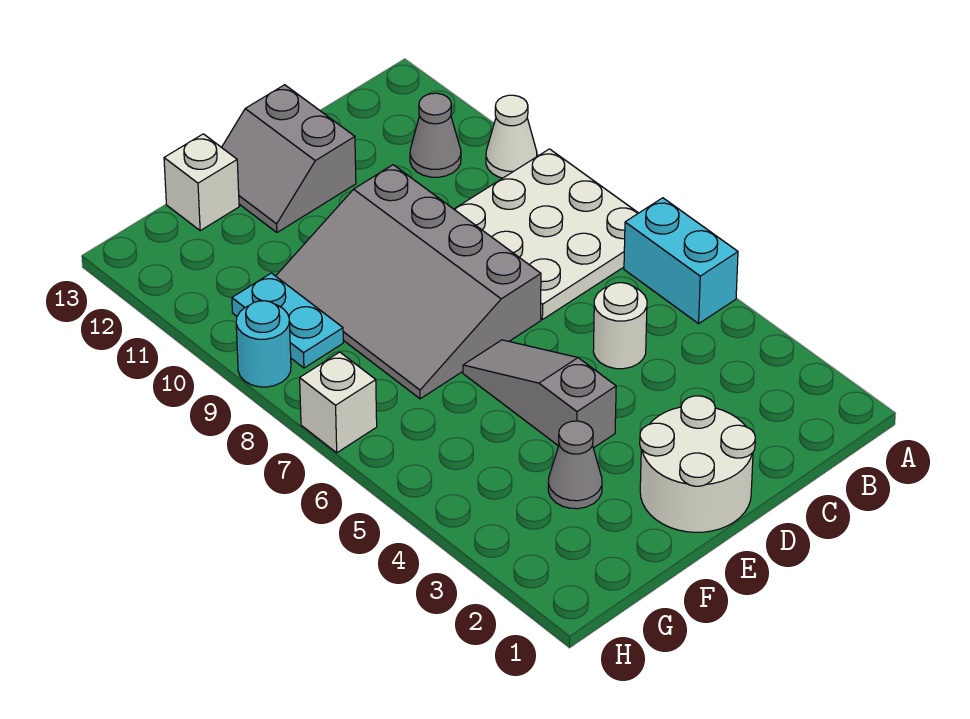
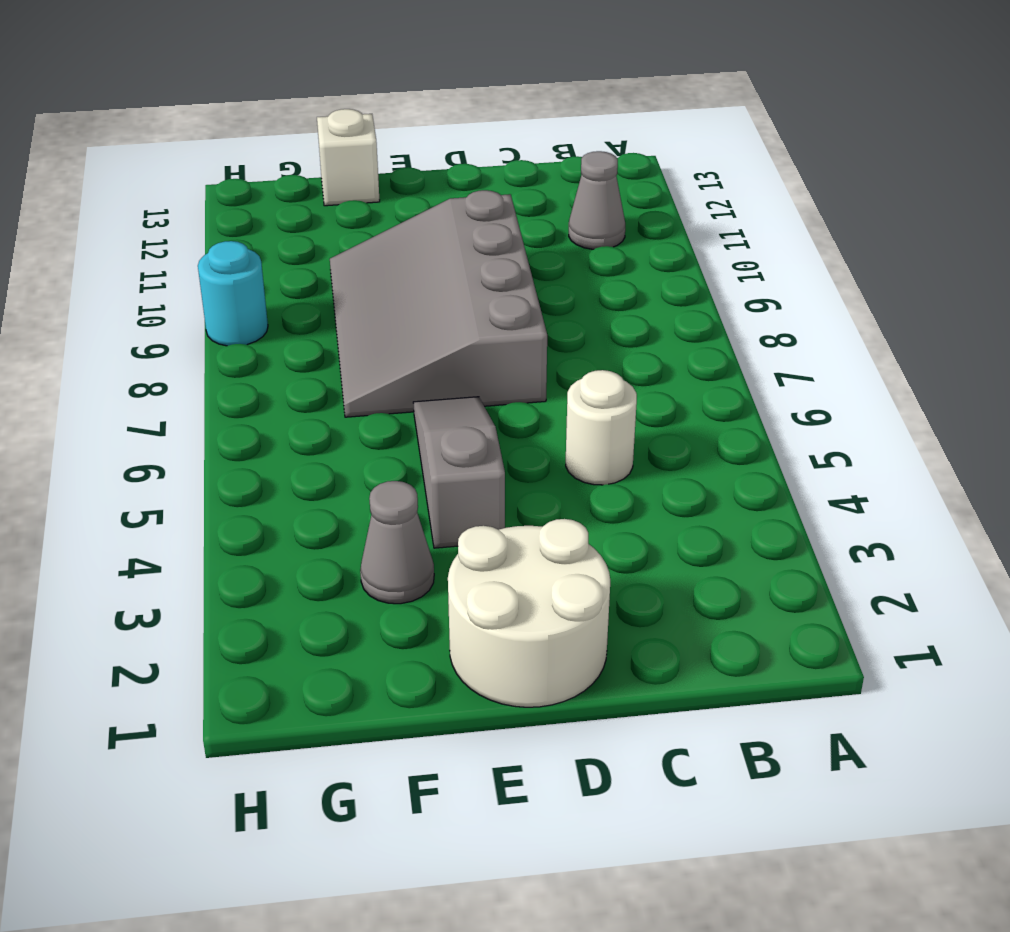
none -> cyan brick A5:A6 level 1
none -> white plate A7:C9 level 1
none -> white cone A10 level 1

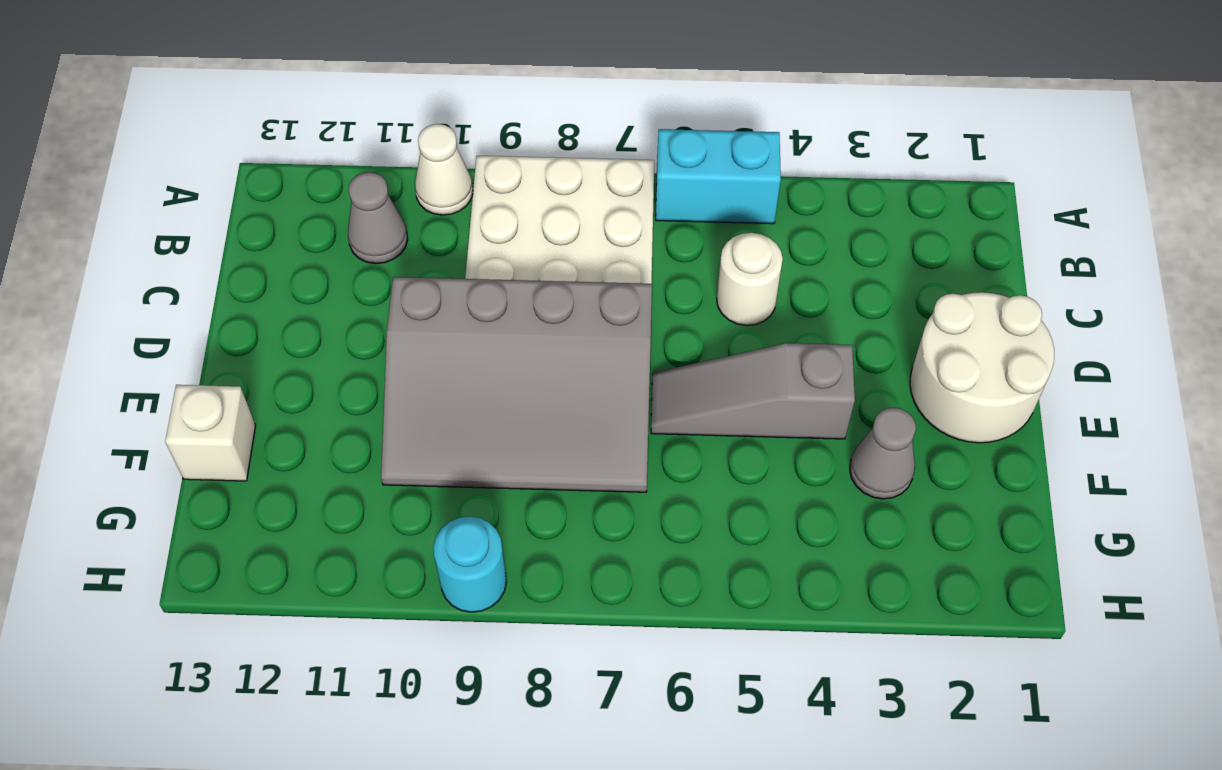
none -> grey slope D12:E13 level 1 top D
none -> cyan plate G9:G10 level 1
none -> white brick H7 level 1

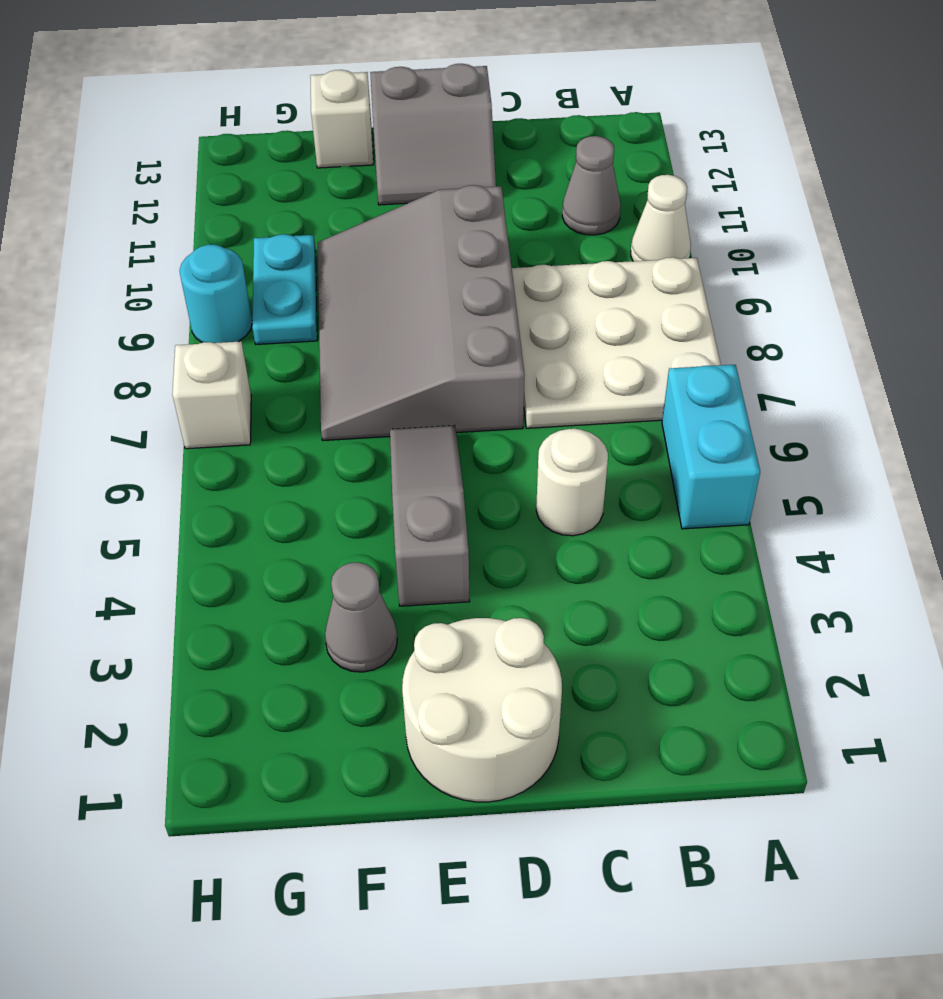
grey slope D12:E13 level 1 top 13 -> grey slope D12:E13 level 1 top D

